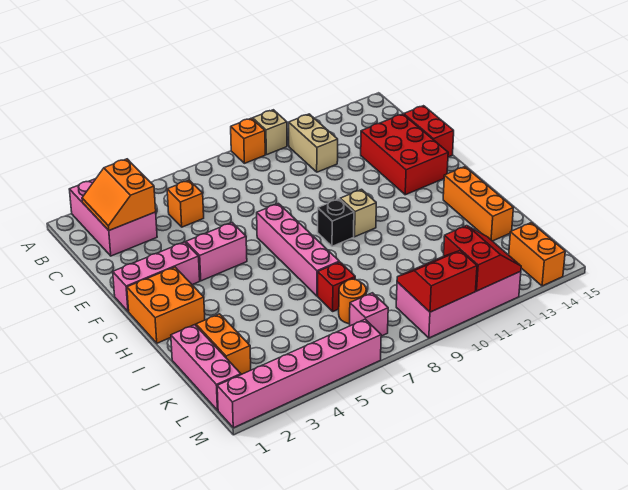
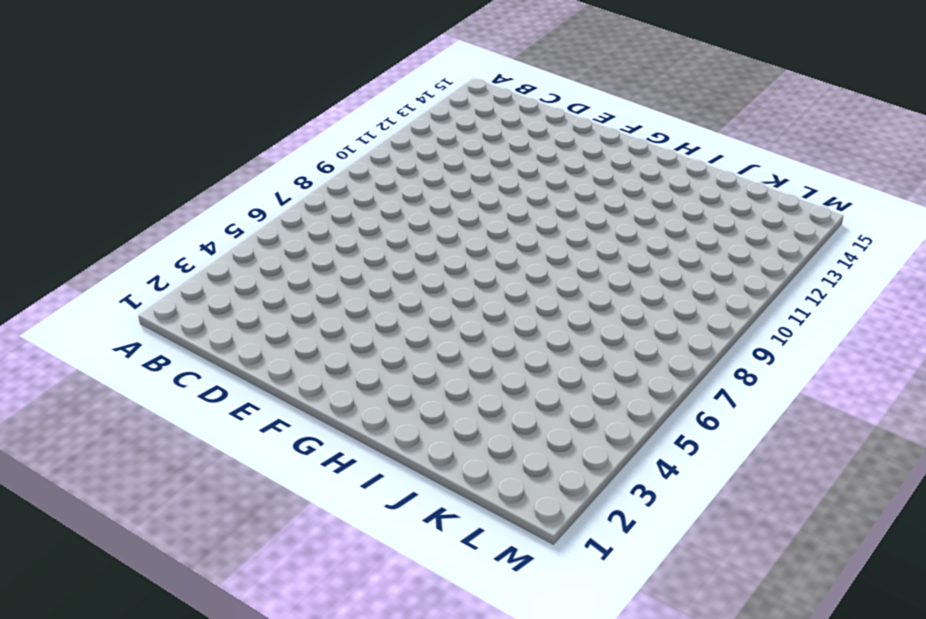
none -> pink brick A2:C3 level 1
none -> orange brick A9 level 1
none -> tan brick A10 level 1

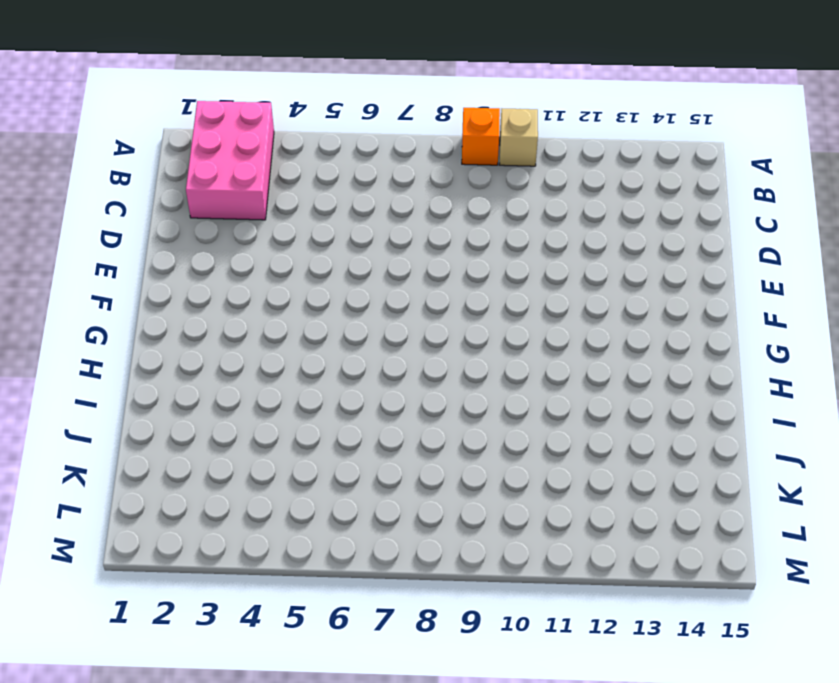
none -> tan brick B11:C11 level 1
none -> orange brick C5 level 1
none -> red brick D13:F14 level 1

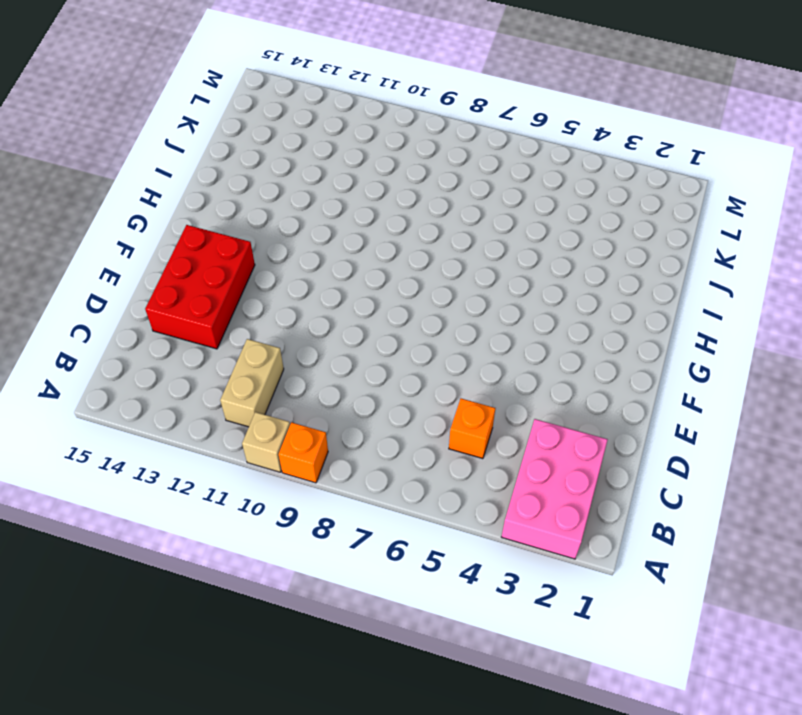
none -> red brick D15:E15 level 1
none -> pink brick F1:F3 level 1
none -> pink brick F4:F5 level 1

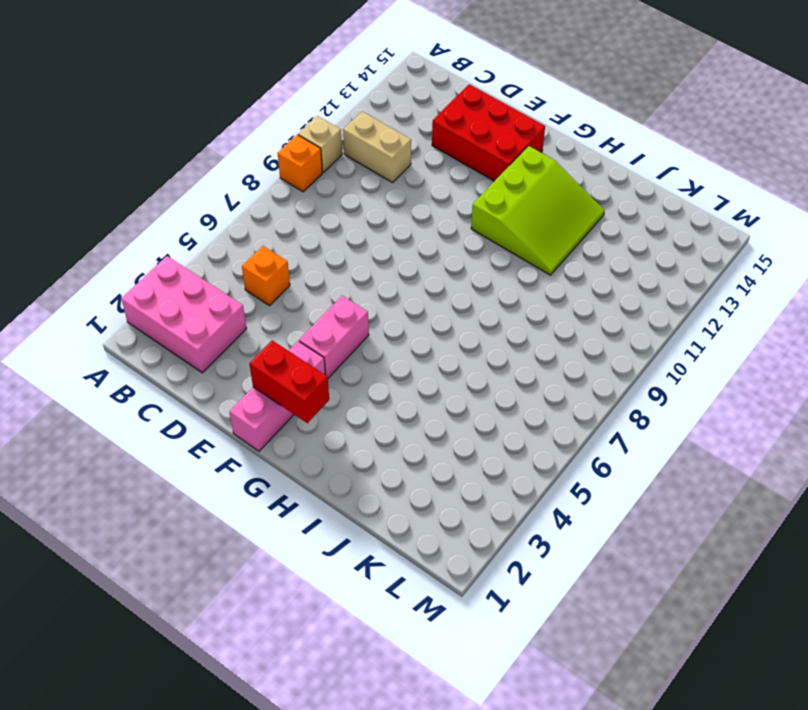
red brick F2:G2 level 2 -> red brick D15:E15 level 1
lime slope G11:I13 level 1 top G -> none
none -> pink brick F7:I7 level 1
none -> orange brick G1:H2 level 1
none -> black brick G9 level 1

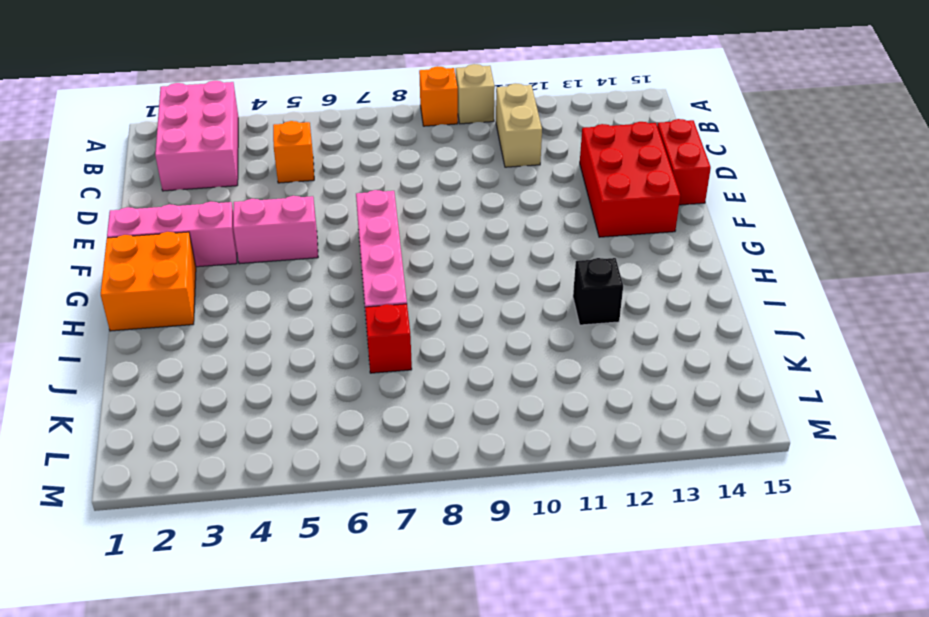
black brick I12 level 1 -> black brick G9 level 1
none -> tan brick G10 level 1
none -> orange brick H14:J14 level 1
none -> pink brick J1:L1 level 1

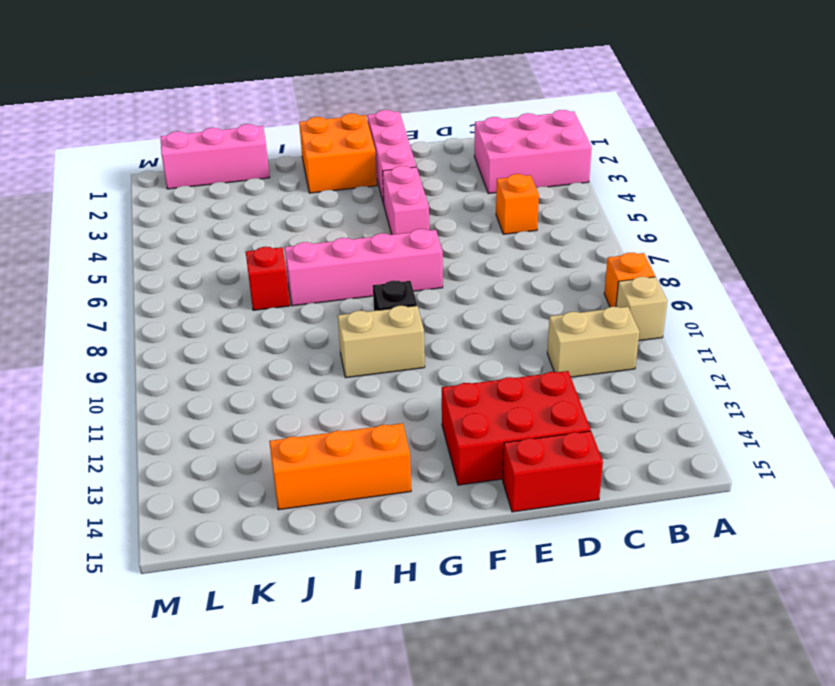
tan brick G10:H10 level 1 -> tan brick G10 level 1
none -> orange brick J2:K2 level 1
none -> orange round brick K7 level 1
none -> pink brick L7 level 1

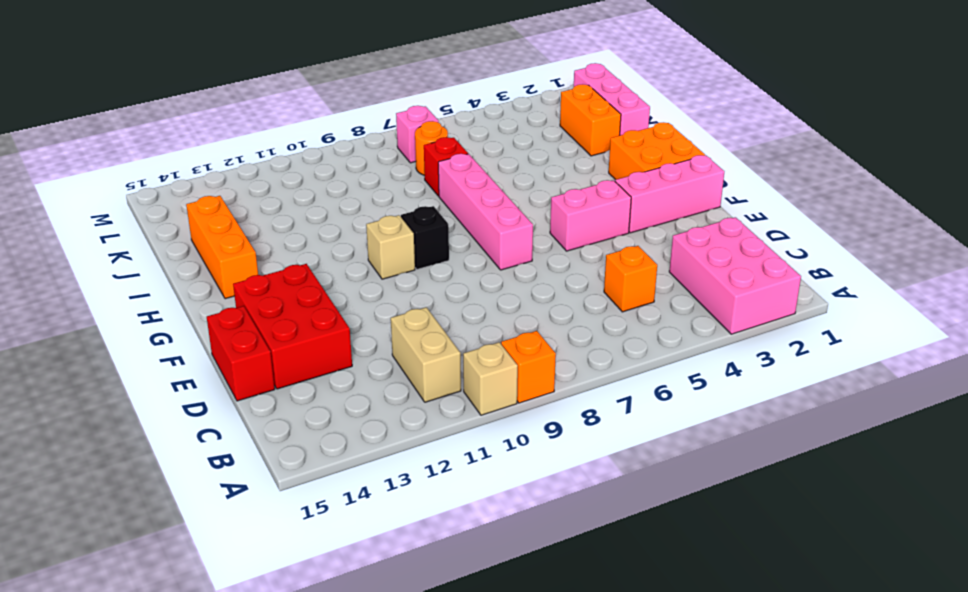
none -> pink brick L9:M12 level 1
none -> orange brick L14:M14 level 1
none -> pink brick M1:M6 level 1

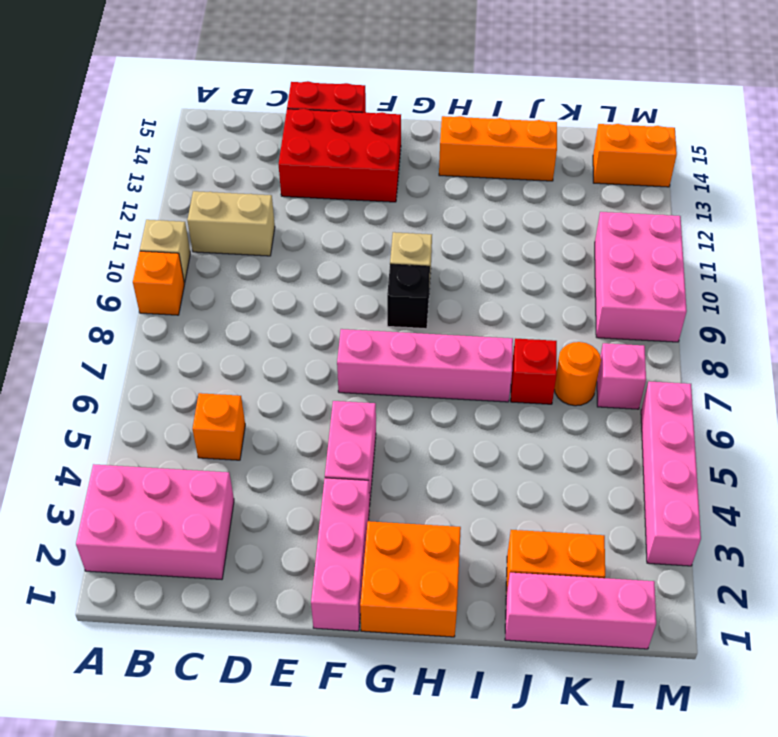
pink brick L9:M11 level 1 -> pink brick L9:M12 level 1
pink brick M3:M6 level 1 -> pink brick M1:M6 level 1
none -> orange slope B2:C3 level 2 top 3
none -> red slope L9:M10 level 2 top M
none -> red slope L11:M12 level 2 top 11

